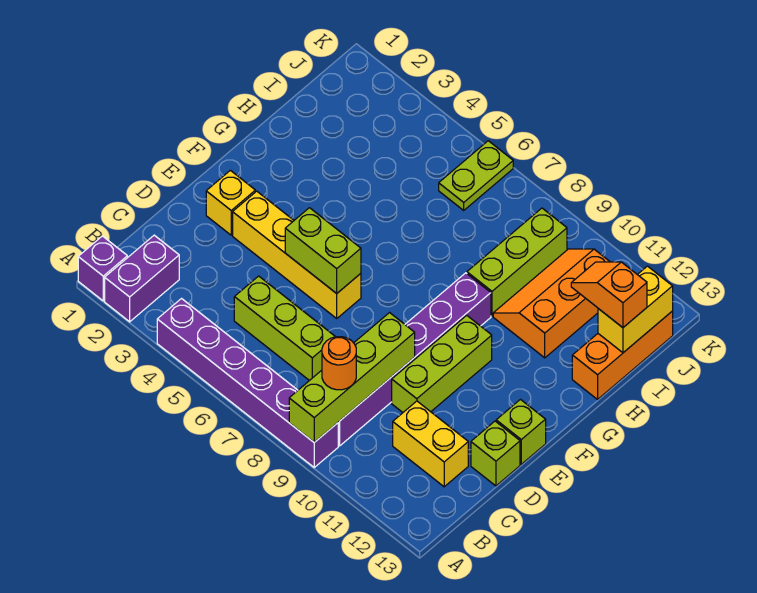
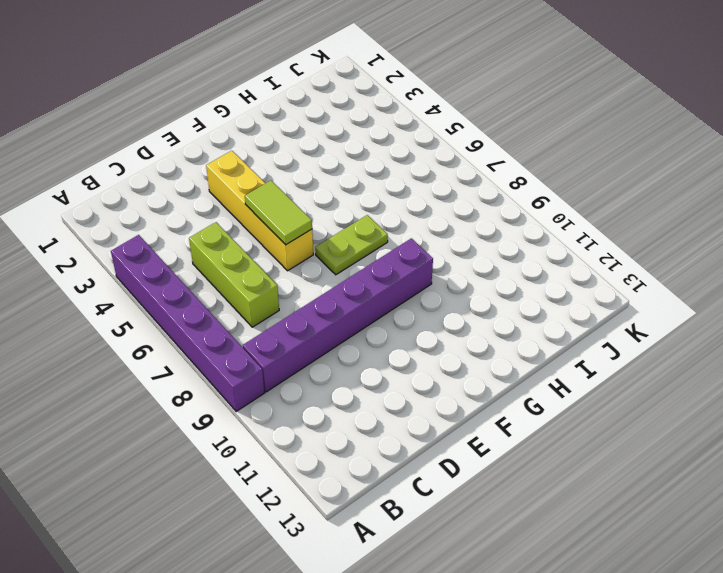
lime tile E5:E6 level 2 -> lime brick E5:E6 level 2
lime plate F7:G7 level 1 -> lime plate J6:K6 level 1
none -> purple brick A1 level 1
none -> purple brick A2:B2 level 1
none -> yellow brick C11:C12 level 1

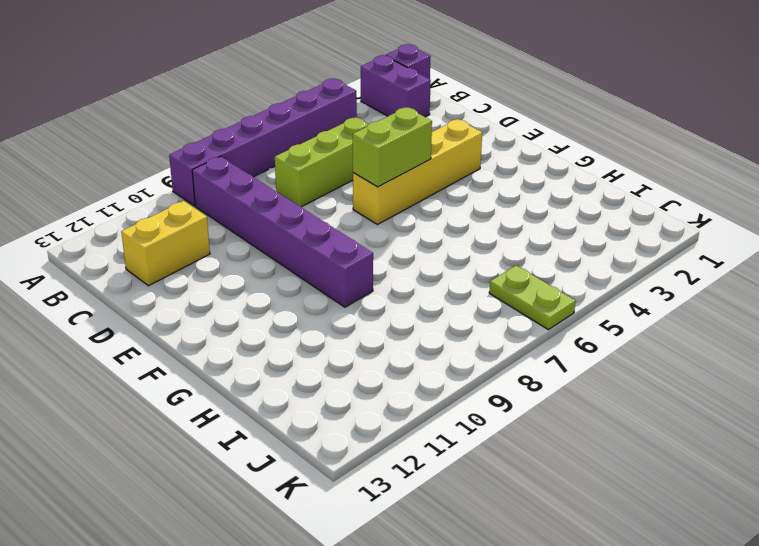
none -> lime brick D10:F10 level 1
none -> lime brick D13 level 1
none -> yellow brick E2 level 1

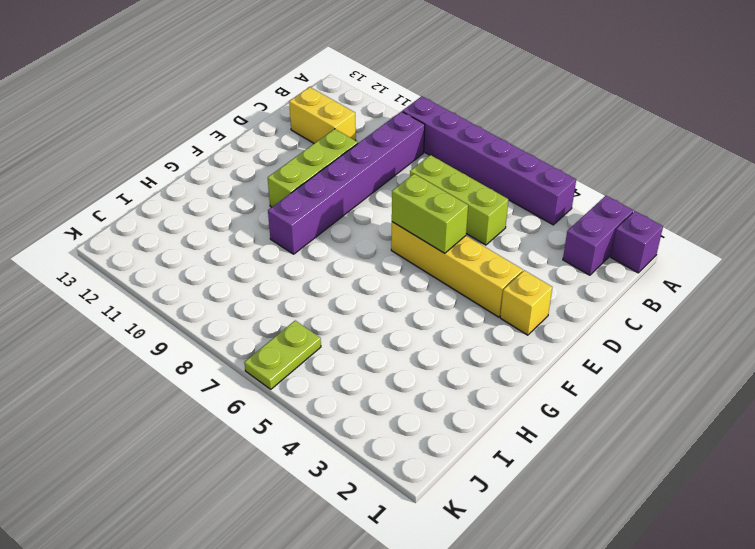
none -> lime brick D13 level 1
none -> lime brick E13 level 1
none -> lime brick H9:J9 level 1

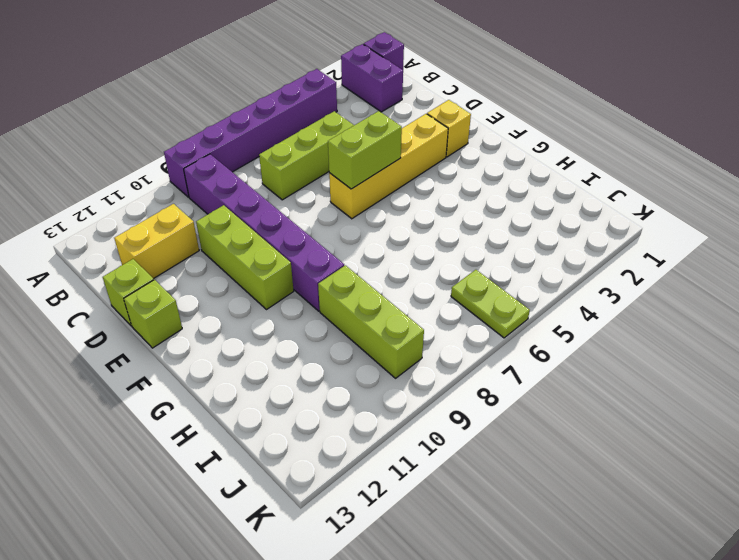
none -> orange slope H10:J11 level 1 top 11
none -> orange brick H13:J13 level 1
none -> lime brick A9:D9 level 2

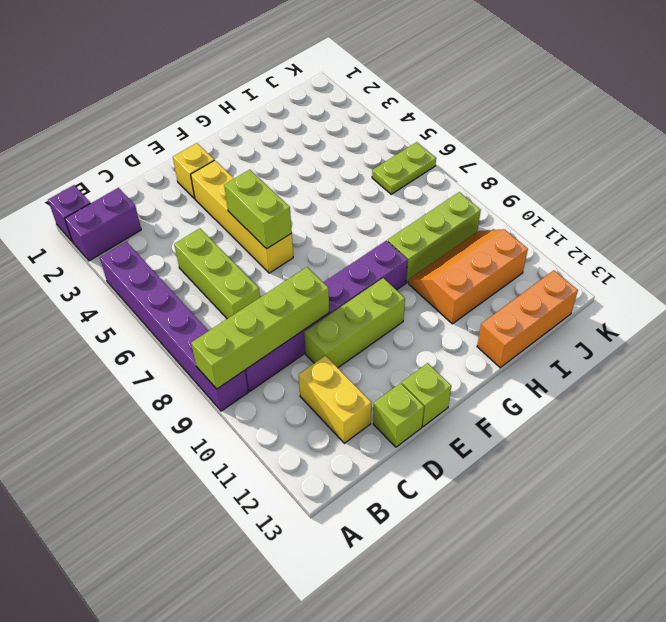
none -> yellow brick I13:J13 level 2
none -> orange round brick B9 level 3
none -> orange slope I12:I13 level 3 top 13

